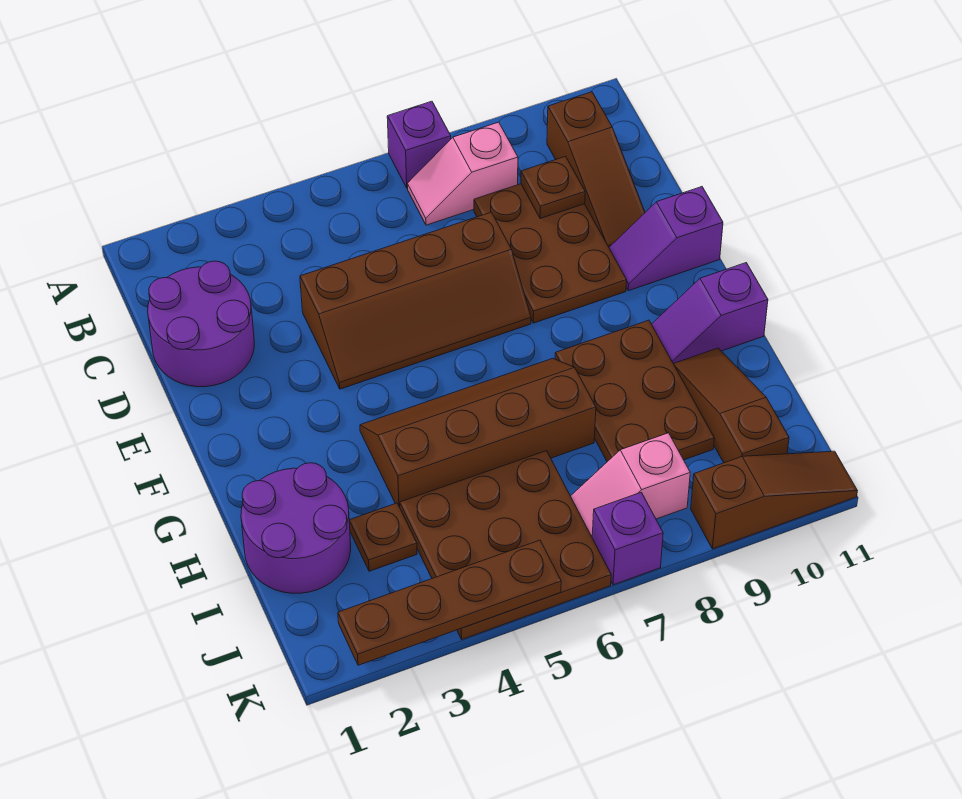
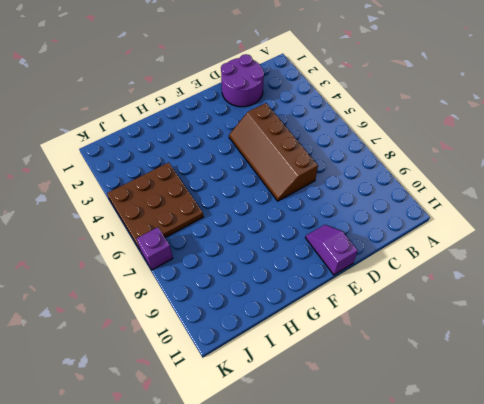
none -> purple brick A7 level 1
none -> pink slope B7:B8 level 1 top 8
none -> brown slope B10:D10 level 1 top B

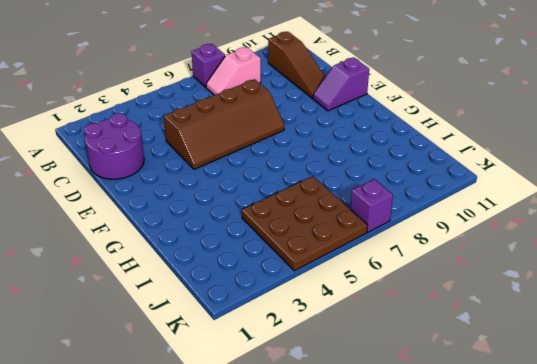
none -> brown plate C8:E9 level 1
none -> brown slope G4:H7 level 1 top H
none -> brown plate G8:I9 level 1

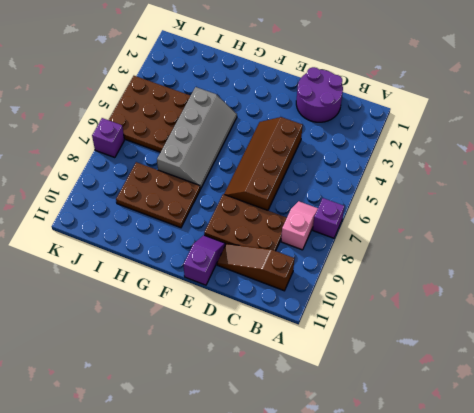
grey slope G4:H7 level 1 top H -> brown slope G4:H7 level 1 top H
none -> purple slope G10:G11 level 1 top 11
none -> purple round brick H1:I2 level 1
none -> brown slope H10:J10 level 1 top J

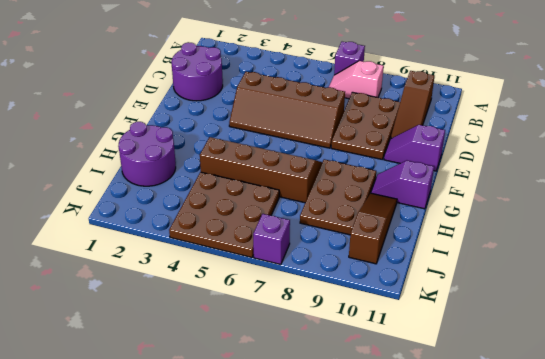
none -> brown plate I3 level 1
none -> pink slope J7:J8 level 1 top 8
none -> brown slope K9:K11 level 1 top 9

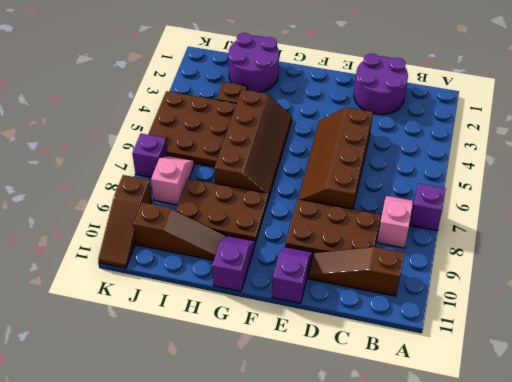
none -> brown plate C9 level 2
none -> brown plate K2:K5 level 2

